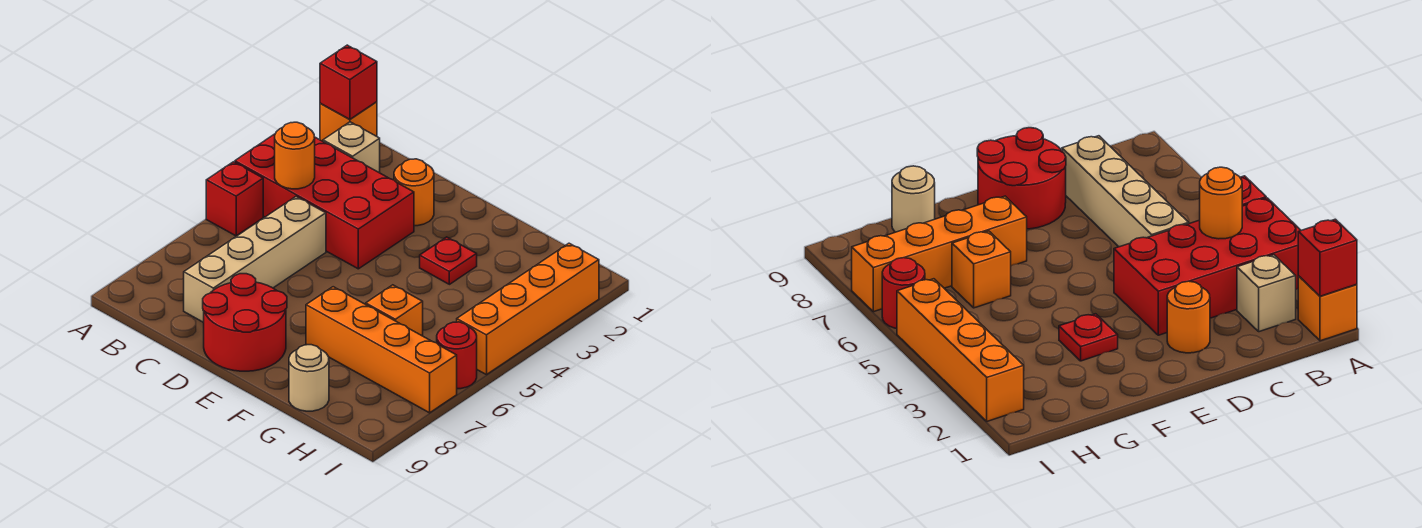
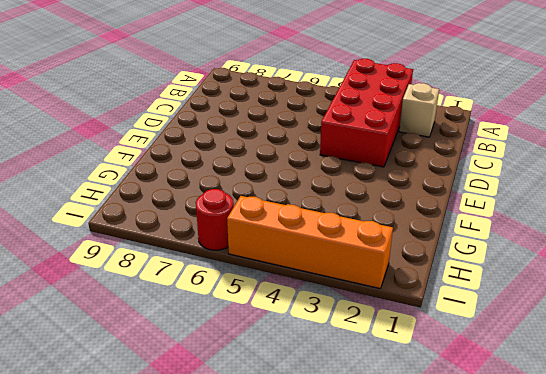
none -> orange brick A1 level 1
none -> red brick A5 level 1
none -> tan brick C5:C8 level 1

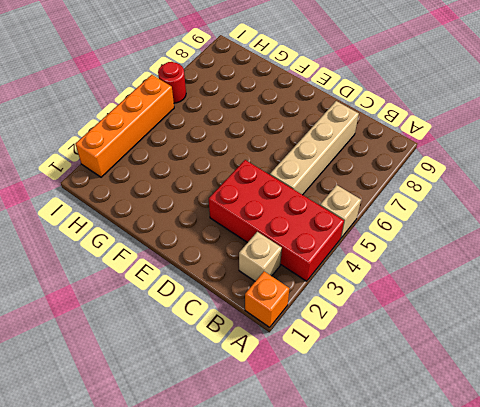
tan brick A5 level 1 -> red brick A5 level 1
none -> orange round brick D2 level 1
none -> red round brick D8:E9 level 1
none -> red plate F3 level 1

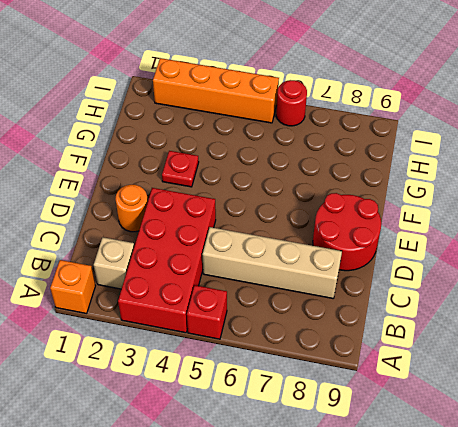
none -> orange brick F7:I7 level 1
none -> orange brick G6 level 1
none -> tan round brick G9 level 1

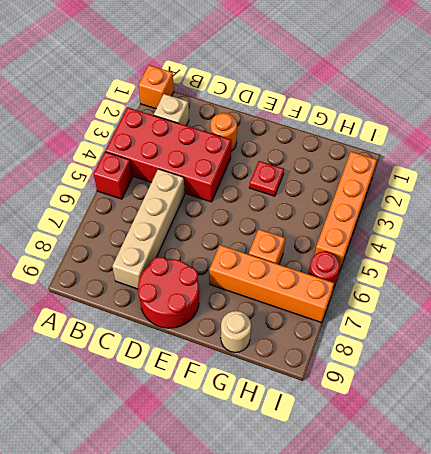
none -> red brick A1 level 2
none -> orange round brick B4 level 2

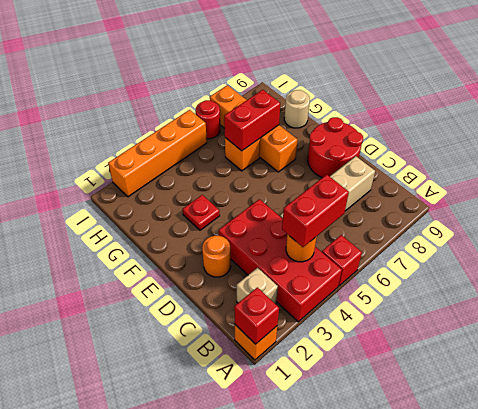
red brick B4:B5 level 3 -> none
red brick G6:G7 level 2 -> none

